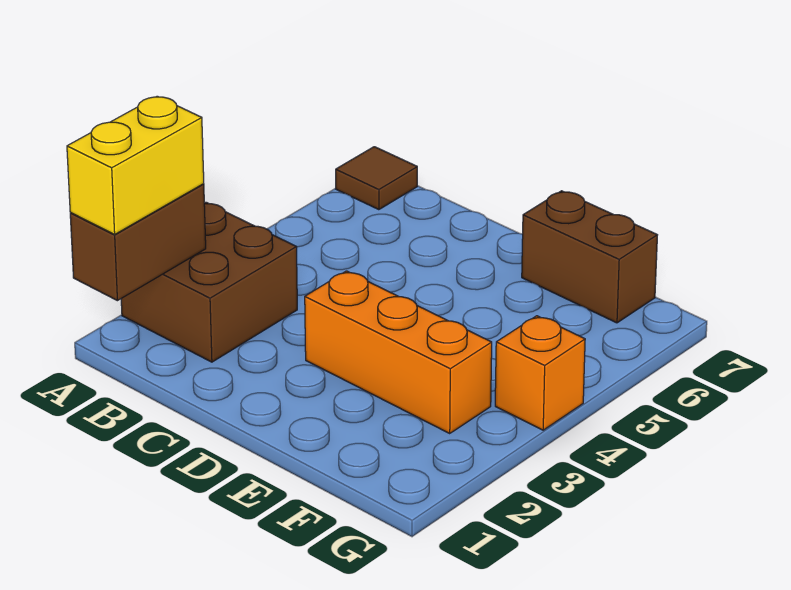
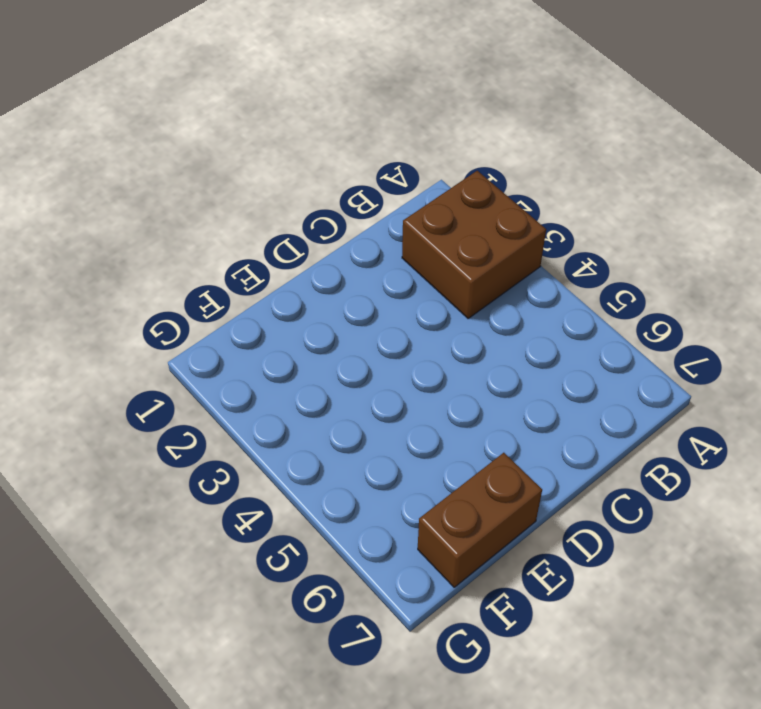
none -> brown tile A7 level 1
none -> orange brick D3:F3 level 1

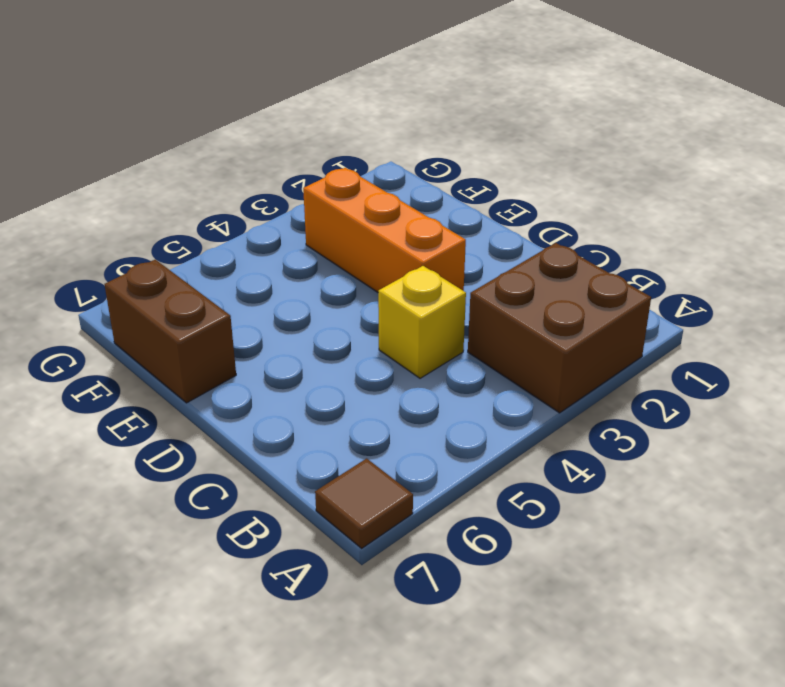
yellow brick C4 level 1 -> none
none -> orange brick G4 level 1
none -> brown brick A1:A2 level 2

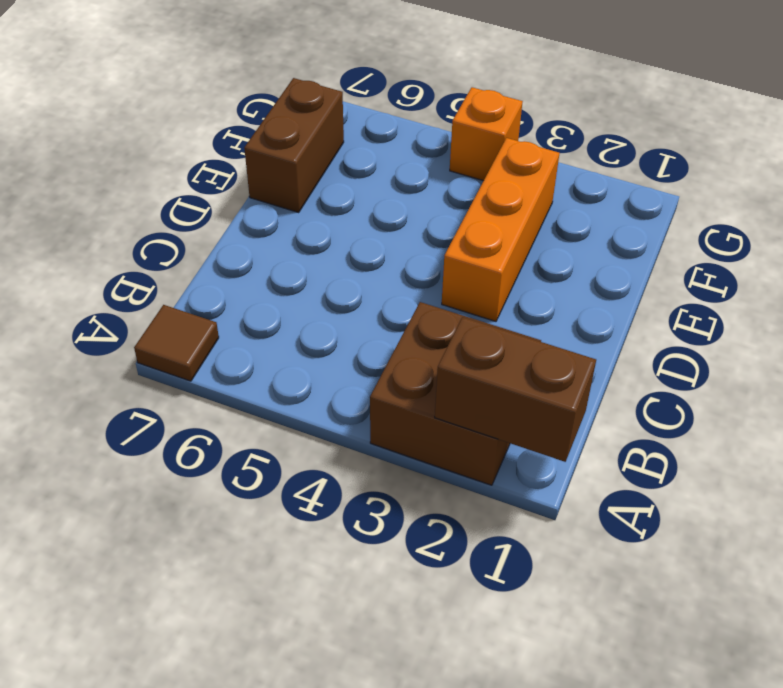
none -> yellow brick A1:A2 level 3

